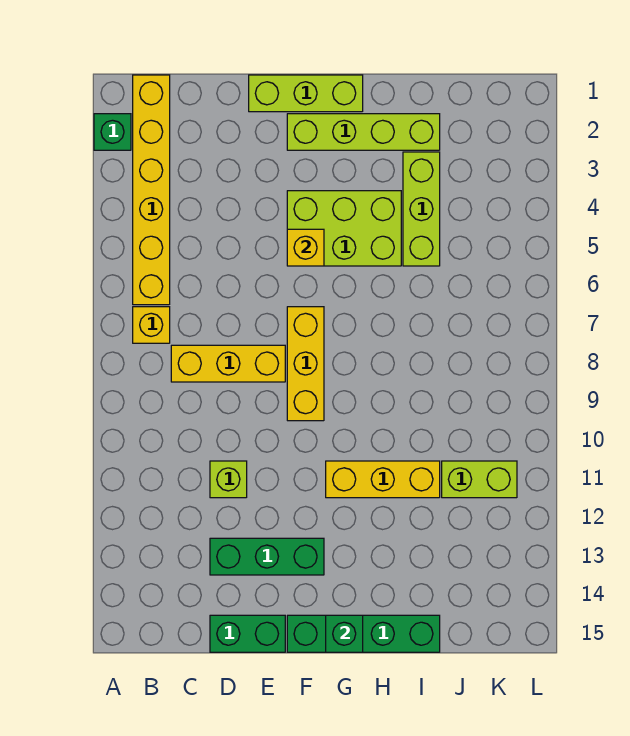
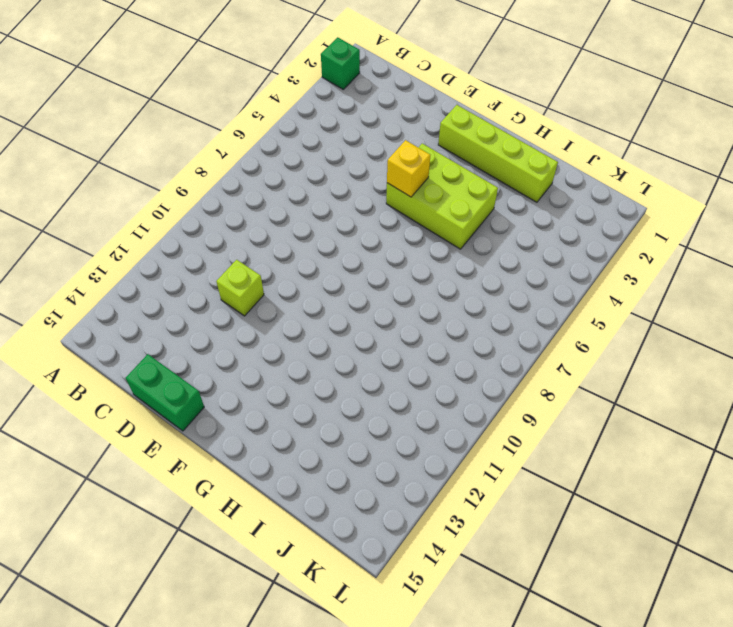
none -> yellow brick B1:B6 level 1
none -> yellow brick B7 level 1
none -> yellow brick C8:E8 level 1

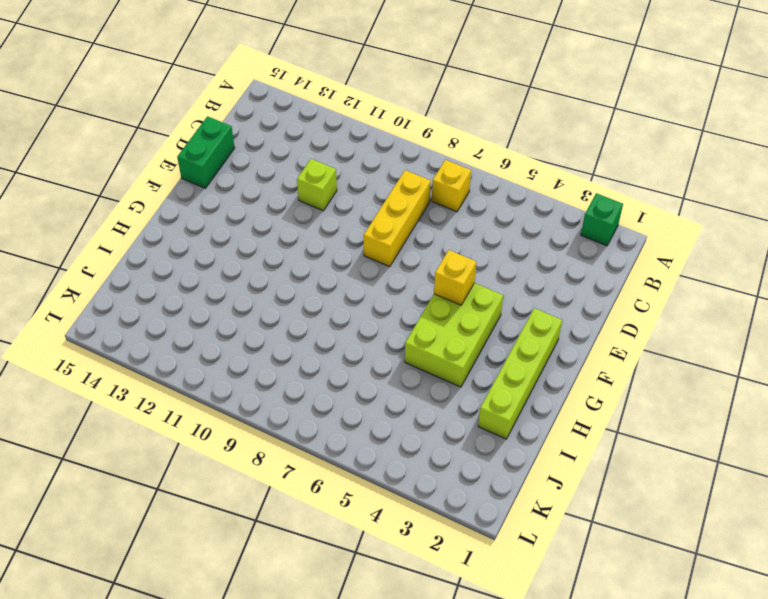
none -> yellow brick B1:B6 level 1
none -> green brick D13:F13 level 1
none -> lime brick E1:G1 level 1

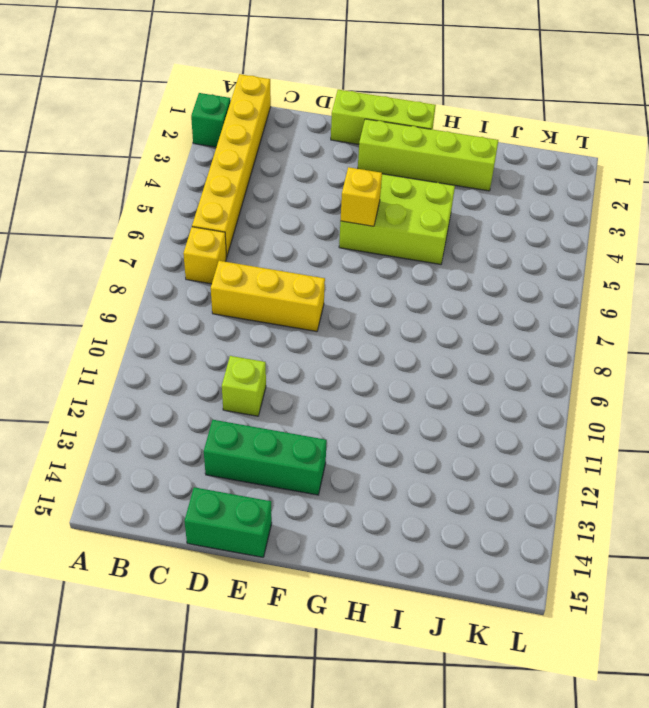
none -> yellow brick F7:F9 level 1
none -> green brick F15:I15 level 1
none -> yellow brick G11:I11 level 1

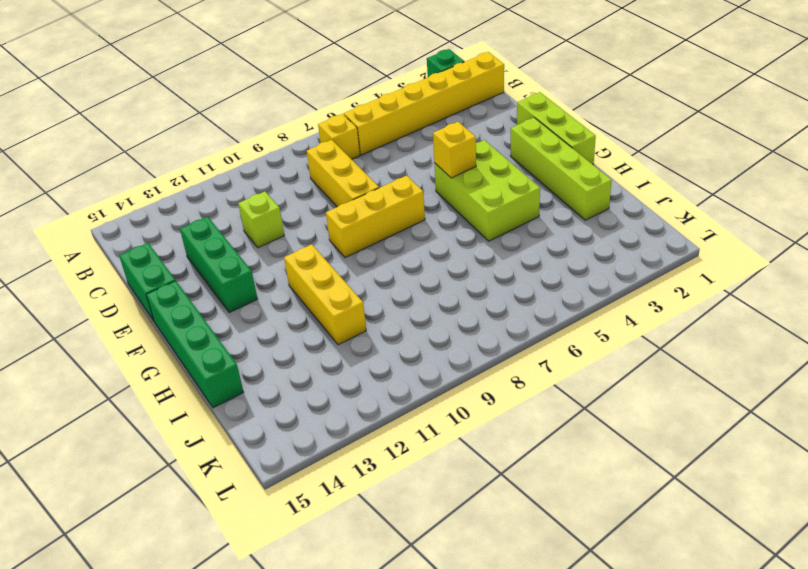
none -> lime brick I3:I5 level 1
none -> lime brick J11:K11 level 1
none -> green brick G15 level 2

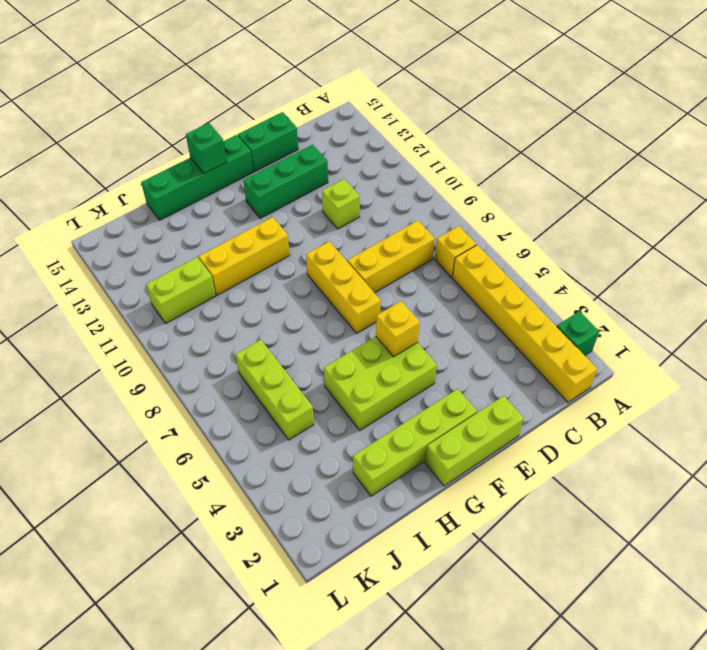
lime brick J5:J7 level 1 -> lime brick I3:I5 level 1

